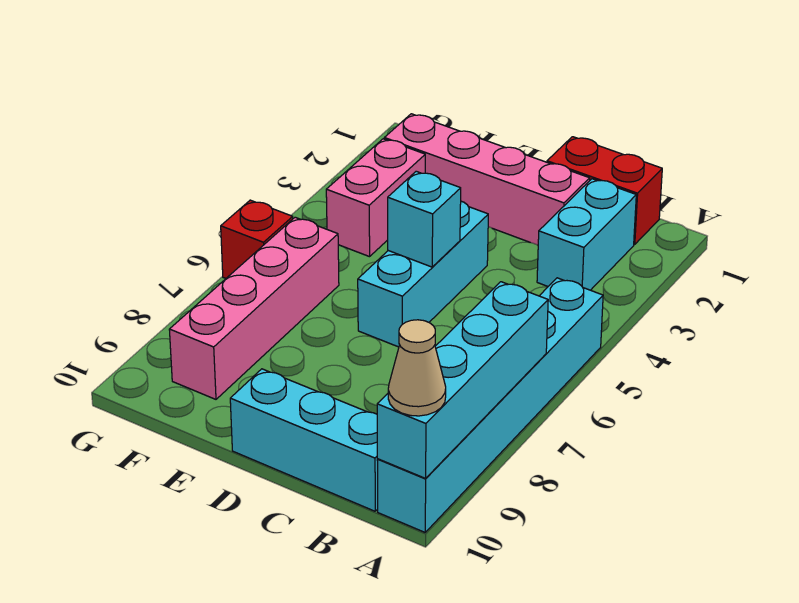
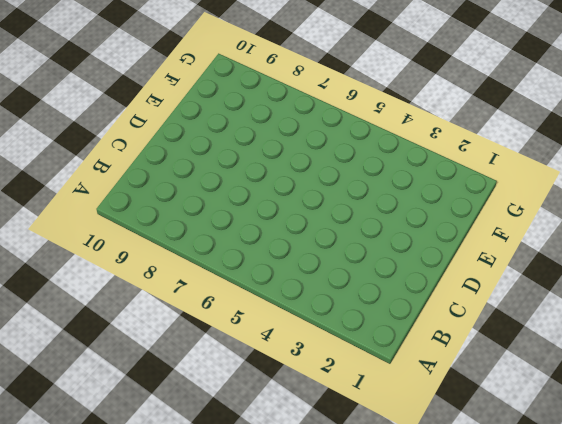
none -> cyan brick A5:A10 level 1
none -> red brick B1:C1 level 1
none -> cyan brick B2:B3 level 1

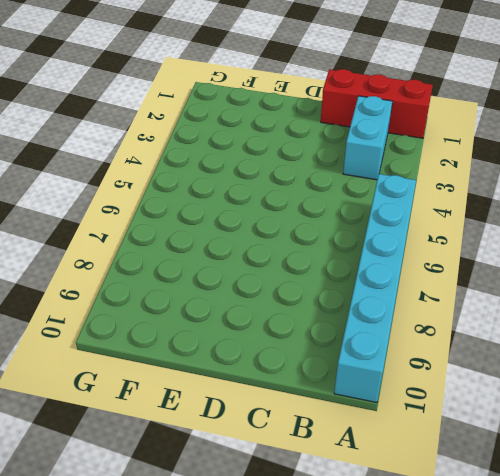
red brick A1:C1 level 1 -> red brick B1:C1 level 1
none -> cyan brick B10:D10 level 1
none -> pink brick C2:F2 level 1
none -> cyan brick D4:D6 level 1

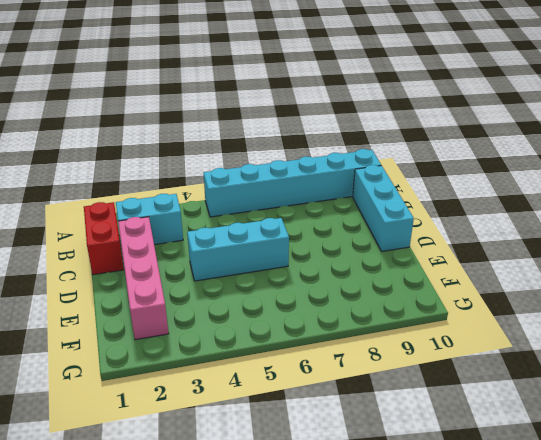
none -> pink brick F3:F4 level 1
none -> pink brick F6:F9 level 1
none -> red brick G6 level 1

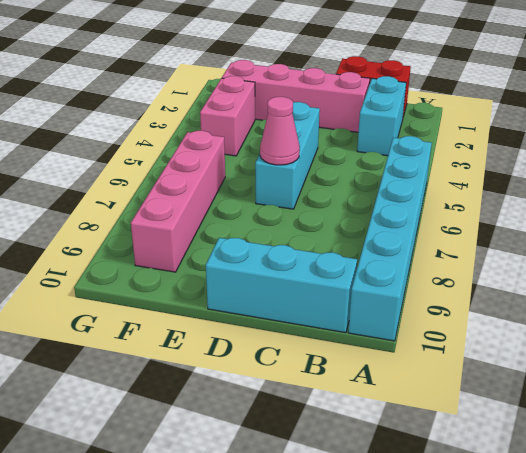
pink cone D6 level 2 -> none
none -> red brick G6 level 1
none -> cyan brick A7:A10 level 2
none -> cyan brick D5 level 2

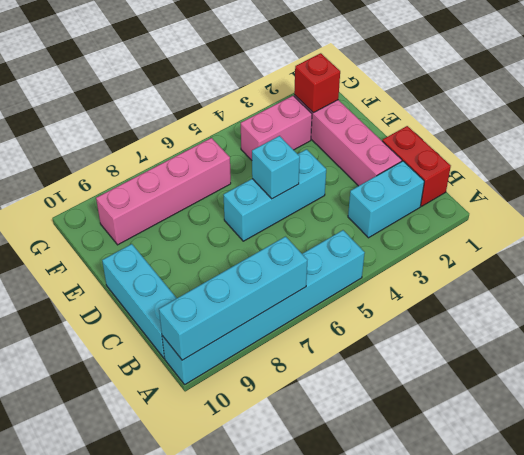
red brick F2 level 2 -> red brick G6 level 1
none -> tan cone A10 level 3

